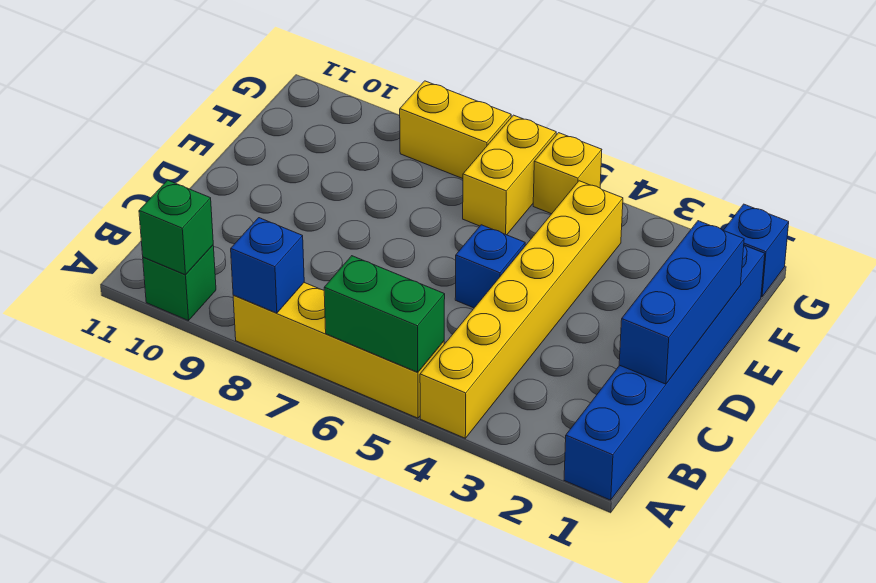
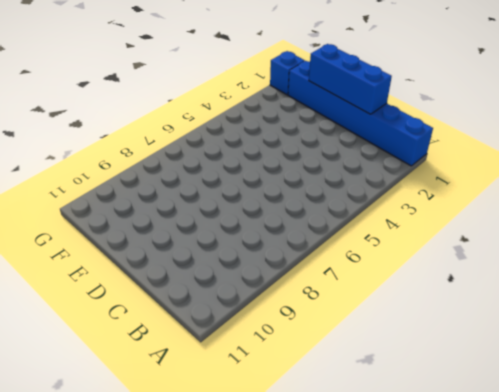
none -> yellow brick A4:F4 level 1
none -> yellow brick A5:A8 level 1
none -> green brick A10 level 1

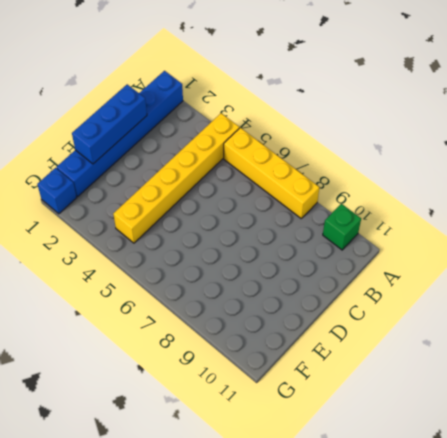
none -> blue brick D5 level 1
none -> yellow brick F6:G6 level 1
none -> yellow brick G5 level 1

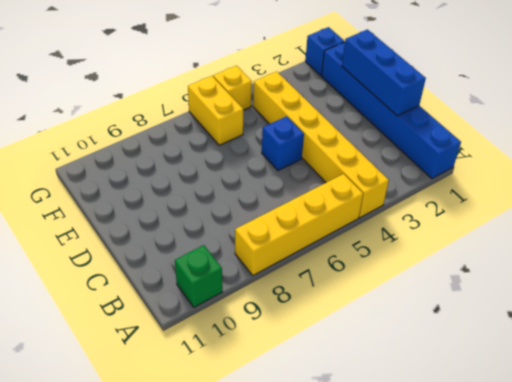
none -> yellow brick G7:G8 level 1
none -> green brick A5:A6 level 2
none -> blue brick A8 level 2

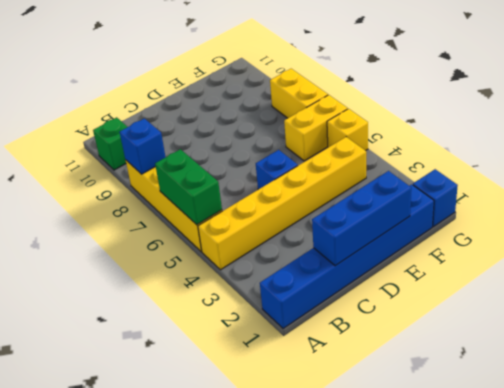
none -> green brick A10 level 2

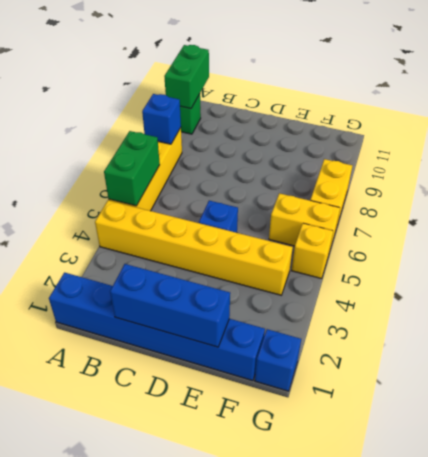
green brick A10:A11 level 2 -> green brick A10 level 2

